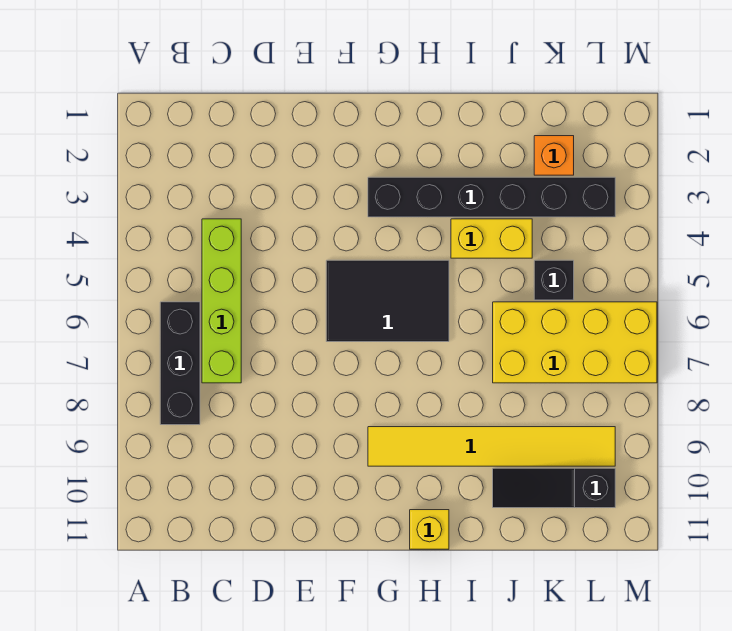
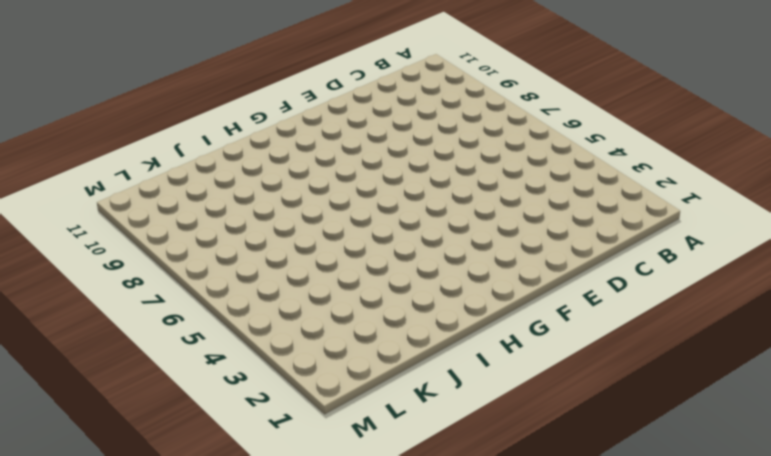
none -> black brick B6:B8 level 1
none -> lime brick C4:C7 level 1

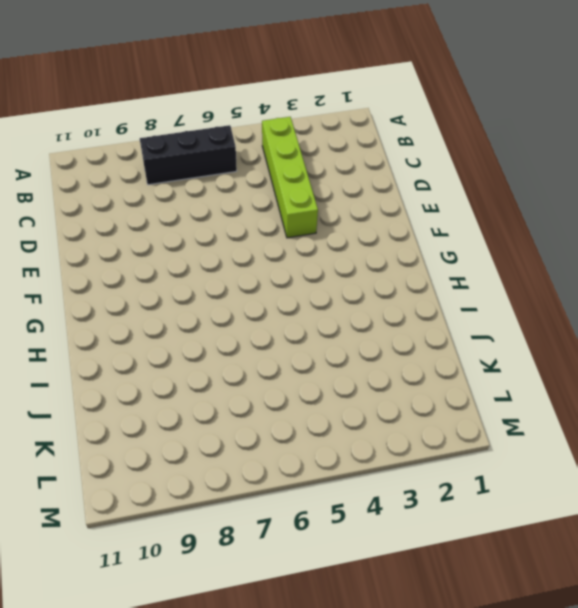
lime brick B4:E4 level 1 -> lime brick C4:C7 level 1
none -> black tile F5:H6 level 1
none -> black brick G3:L3 level 1

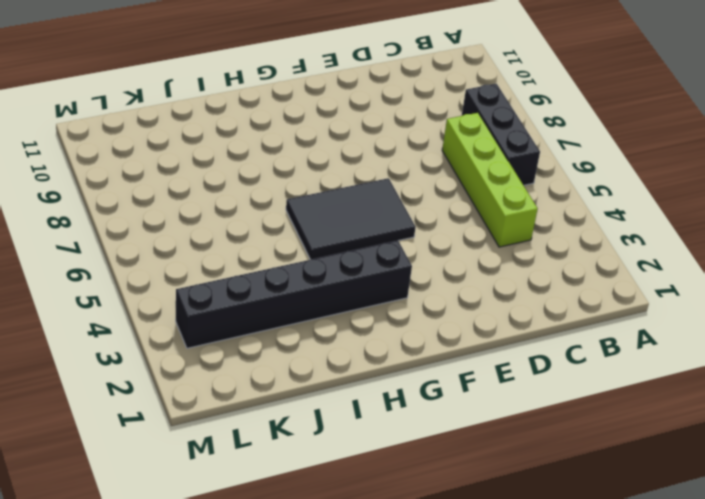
none -> yellow tile G9:L9 level 1
none -> yellow brick H11 level 1

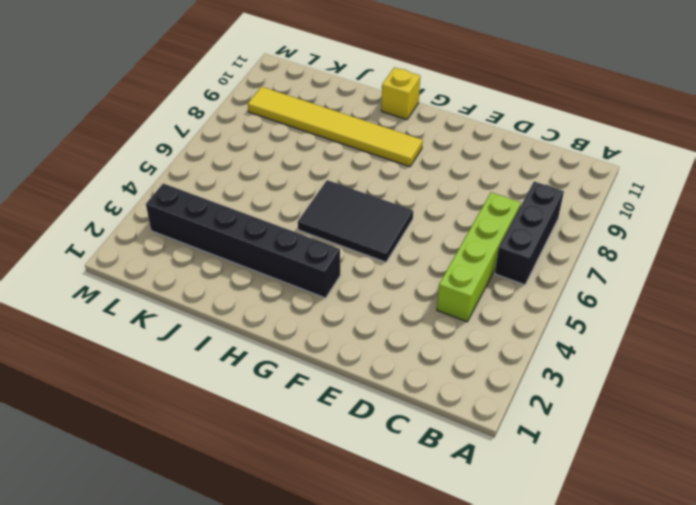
none -> yellow brick I4:J4 level 1
none -> yellow brick J6:M7 level 1

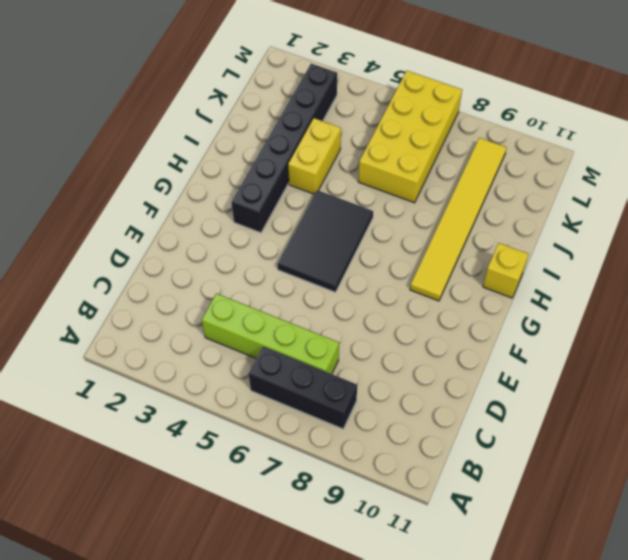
none -> black slope J10:L10 level 1 top L
none -> orange brick K2 level 1

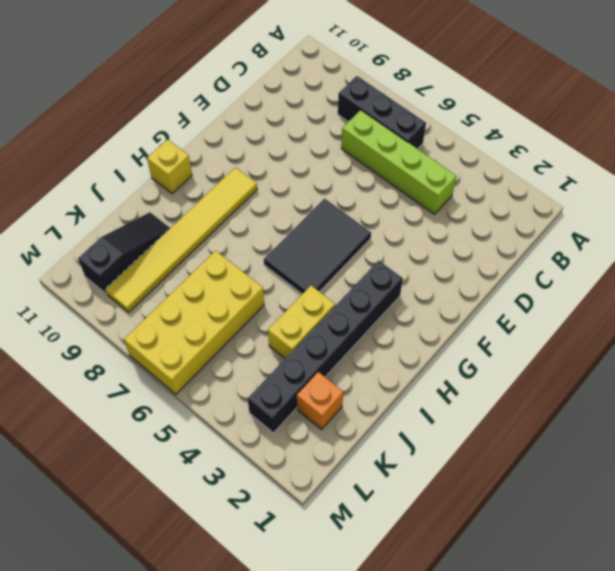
none -> black brick K5 level 1

